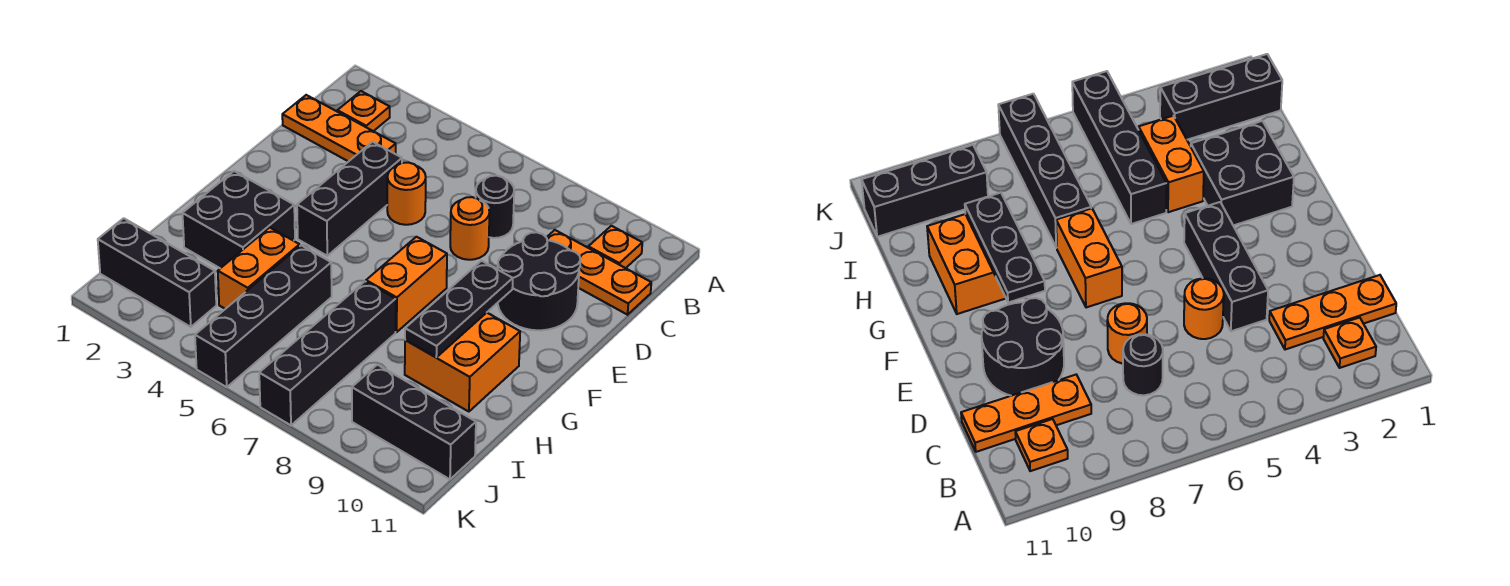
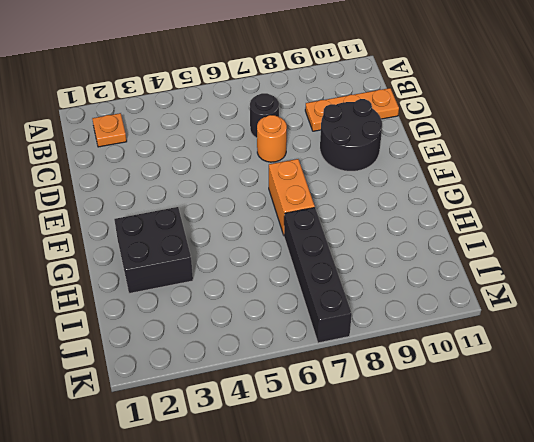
none -> orange plate B10 level 1
none -> orange plate C1:C3 level 1
none -> black brick D4:F4 level 1

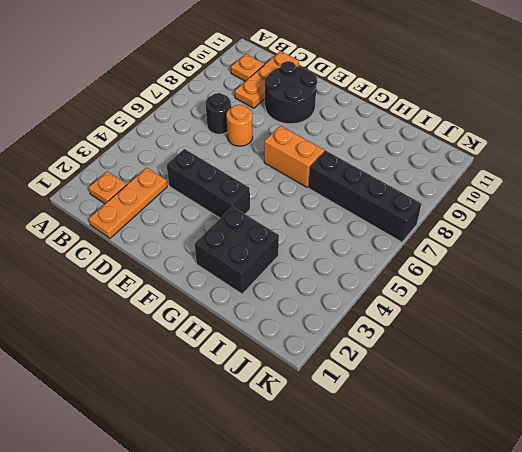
none -> orange round brick D5 level 1
none -> orange brick G9:H10 level 1
none -> orange brick H4:I4 level 1

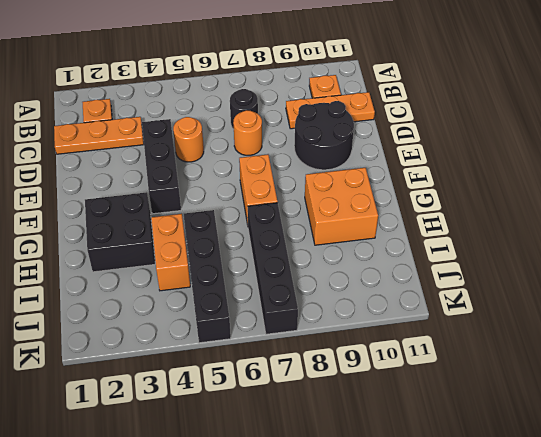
none -> black brick J1:J3 level 1
none -> black brick J9:J11 level 1
none -> black plate F9:H9 level 2

